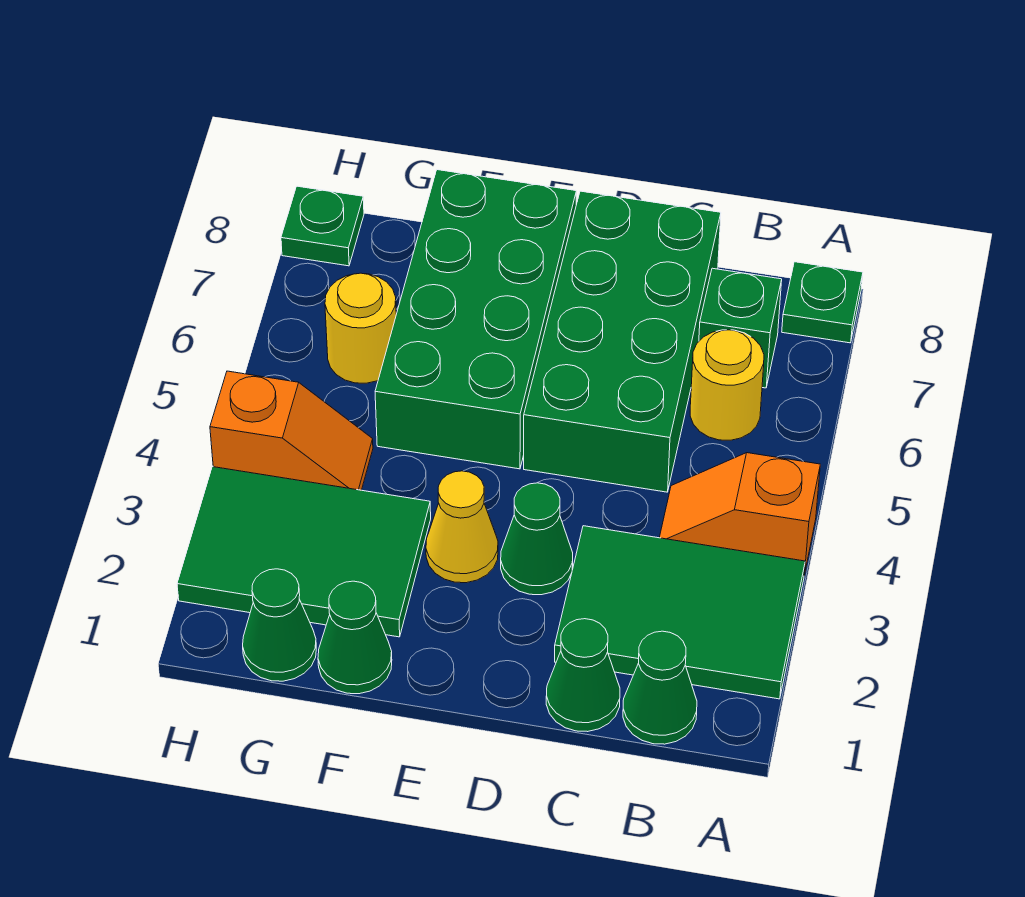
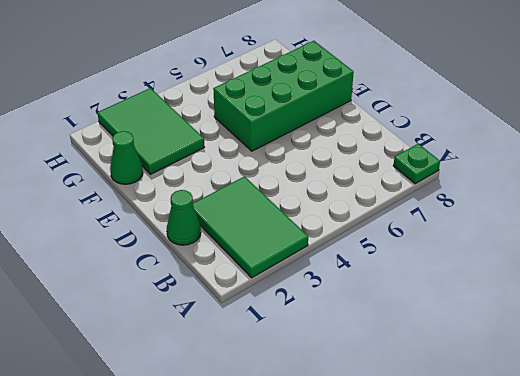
none -> orange slope A4:B4 level 1 top A
none -> green cone B1 level 1
none -> yellow round brick B6 level 1

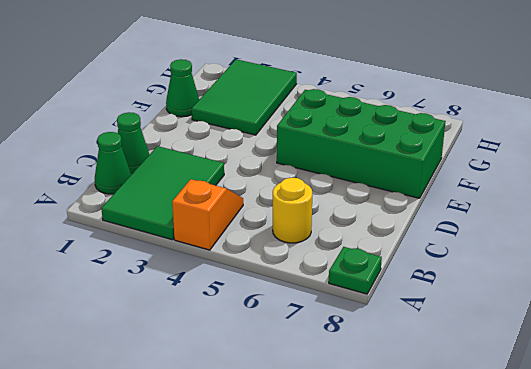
none -> green brick B7 level 1
none -> green brick C5:D8 level 1
none -> green cone D3 level 1

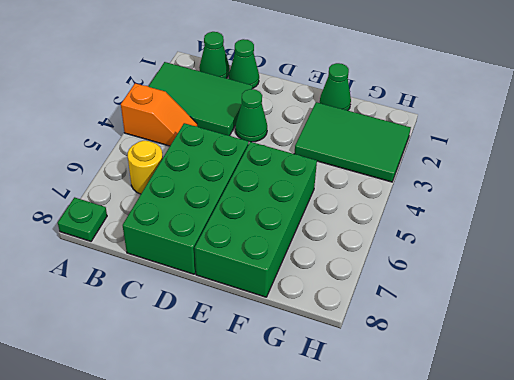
none -> green brick B7 level 1
none -> yellow cone E3 level 1
none -> green cone G1 level 1

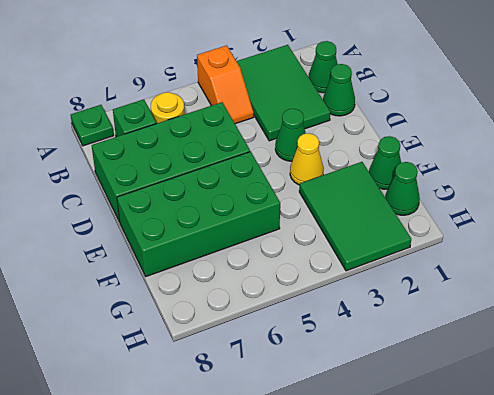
none -> orange slope G4:H4 level 1 top H
none -> yellow round brick G6 level 1
none -> green plate H8 level 1

